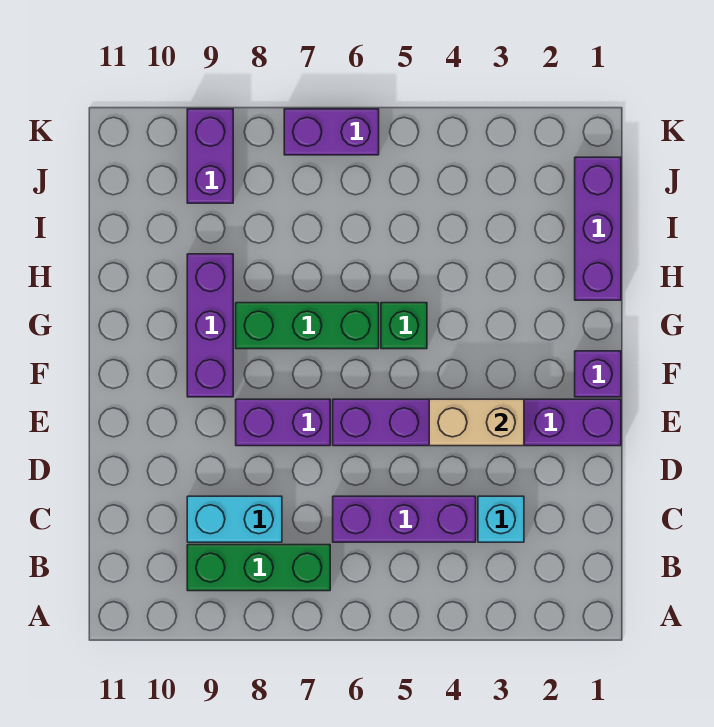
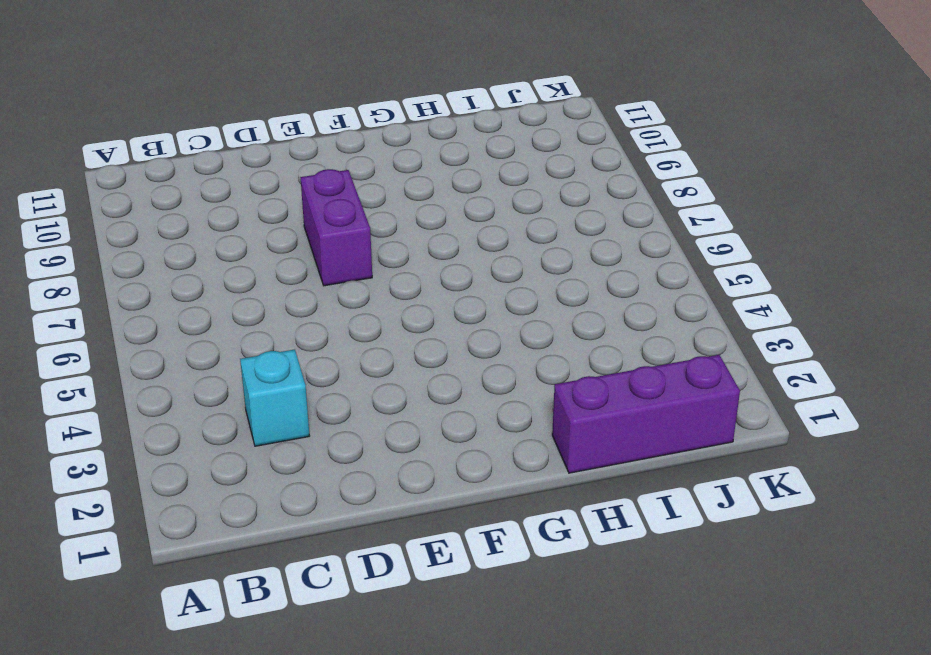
none -> green brick B7:B9 level 1
none -> purple brick C4:C6 level 1
none -> cyan brick C8:C9 level 1

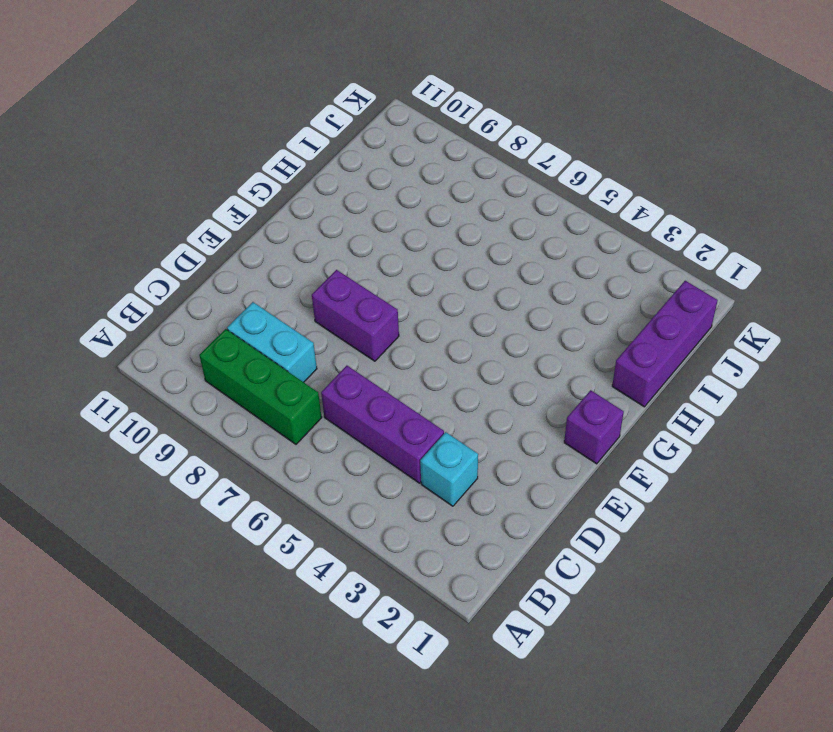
none -> purple brick E1:E6 level 1
none -> purple brick F9:H9 level 1
none -> green brick G5 level 1

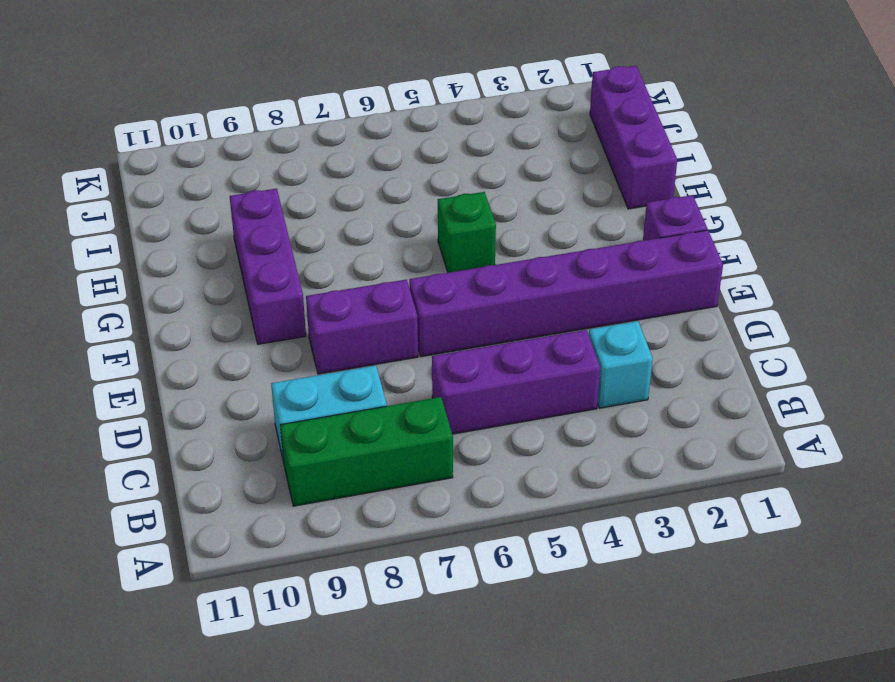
none -> green brick G6:G8 level 1
none -> purple brick J9:K9 level 1
none -> purple brick K6:K7 level 1

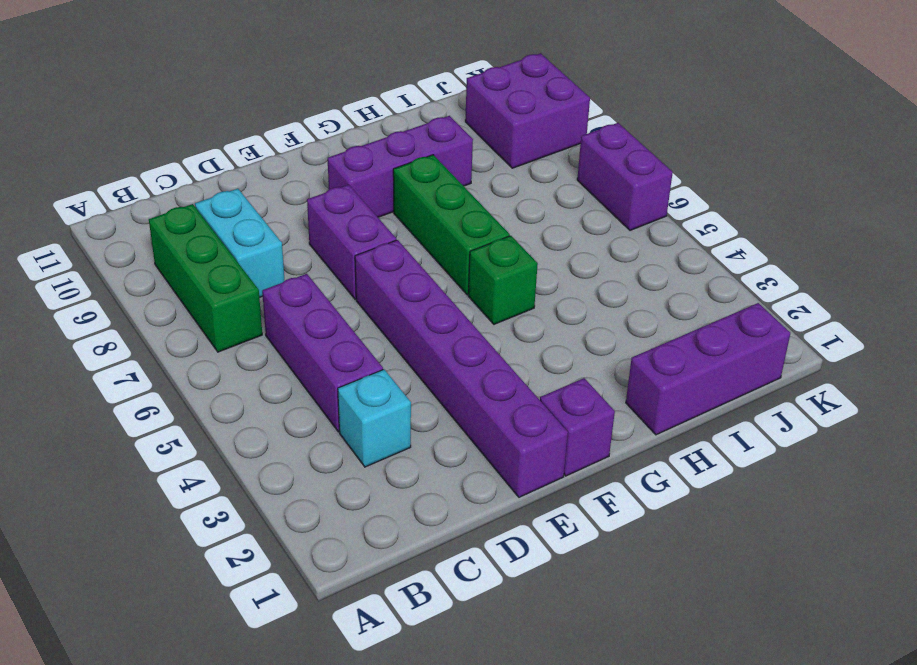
purple brick J9:K10 level 1 -> purple brick J9:K9 level 1
none -> tan brick E3:E4 level 2

